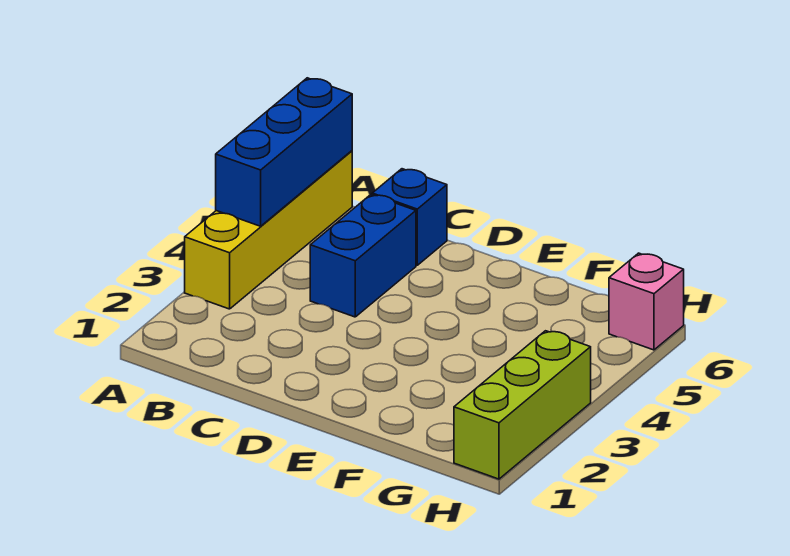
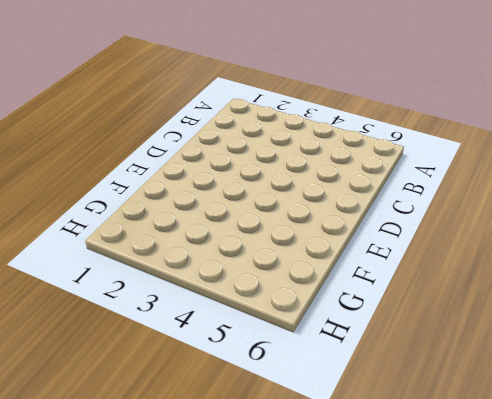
none -> yellow brick A3:A6 level 1
none -> blue brick C4:C5 level 1

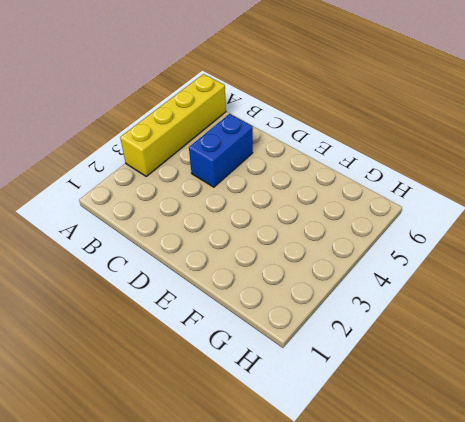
none -> blue brick C6 level 1
none -> lime brick H1:H3 level 1

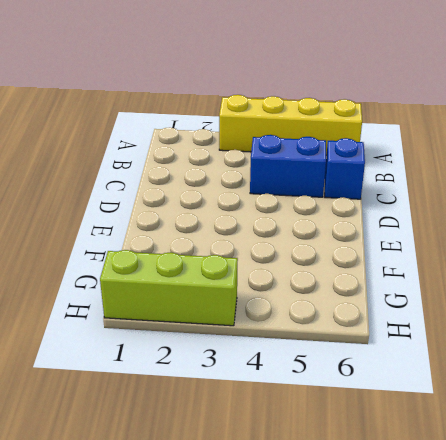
none -> pink brick H6 level 1
none -> blue brick A4:A6 level 2

